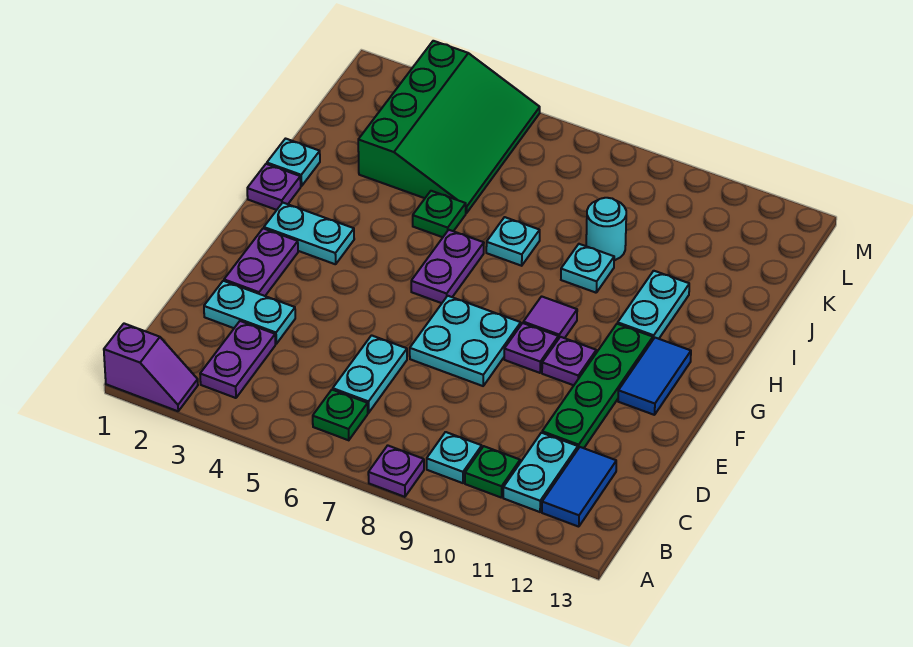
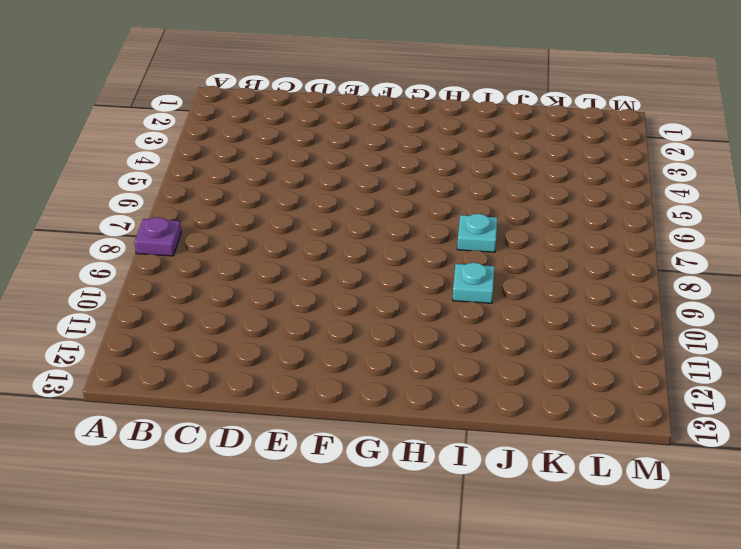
none -> purple slope A1:A2 level 1 top 1
none -> purple plate B3:C3 level 1
none -> green plate B6 level 1

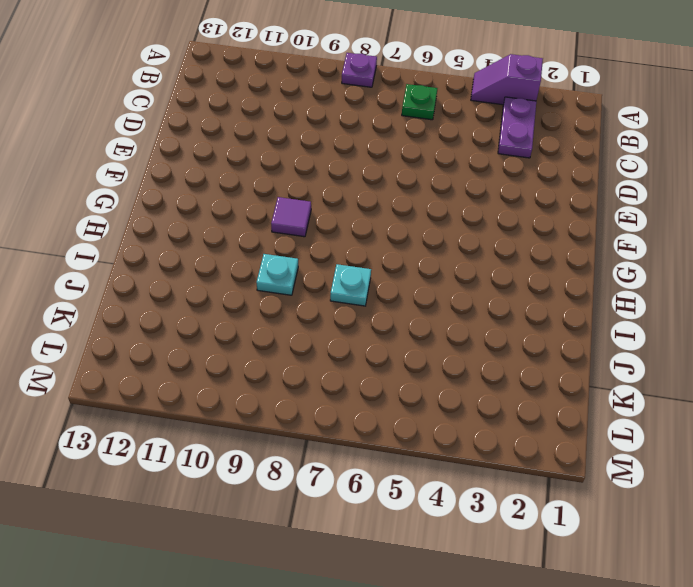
purple slope A3:A4 level 1 top 3 -> purple slope A1:A2 level 1 top 1
none -> cyan plate B9 level 1
none -> green plate B10 level 1
none -> cyan plate B11:C11 level 1

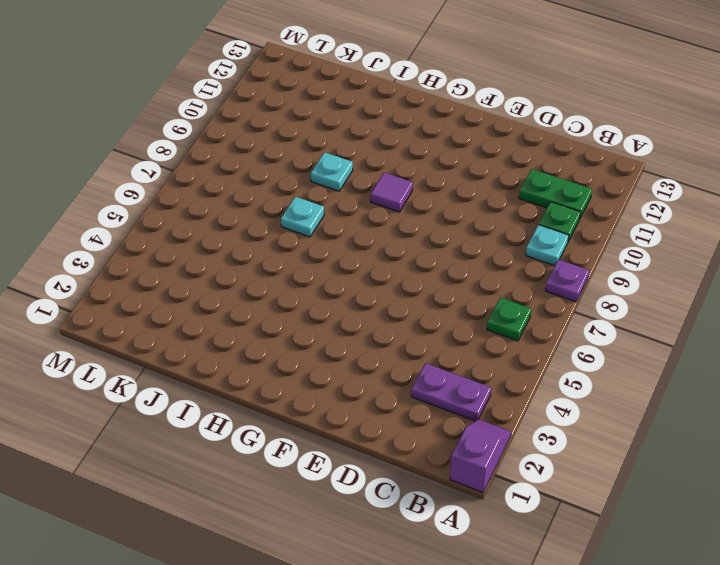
green plate B11:C11 level 1 -> cyan plate B11:C11 level 1
none -> blue tile B12:C12 level 1
none -> cyan plate C6:D6 level 1
none -> cyan plate D2:D3 level 1

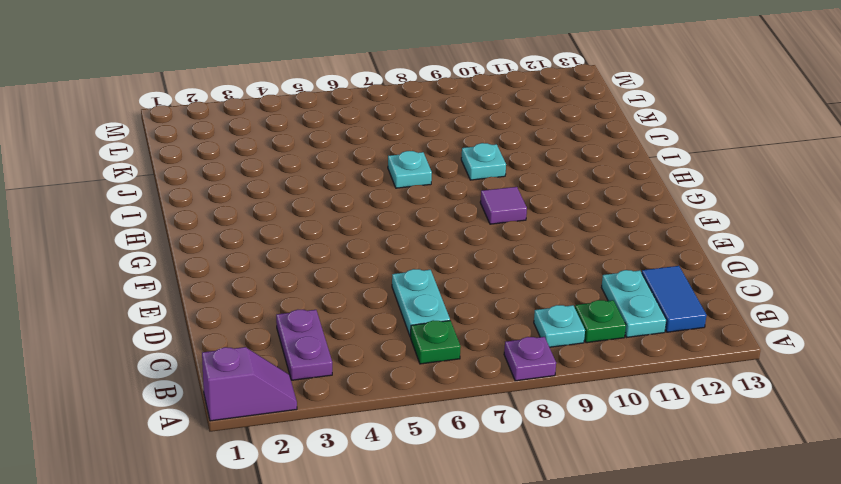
none -> cyan plate D2:D3 level 1
none -> green plate D11:G11 level 1
none -> purple plate E2:F2 level 1

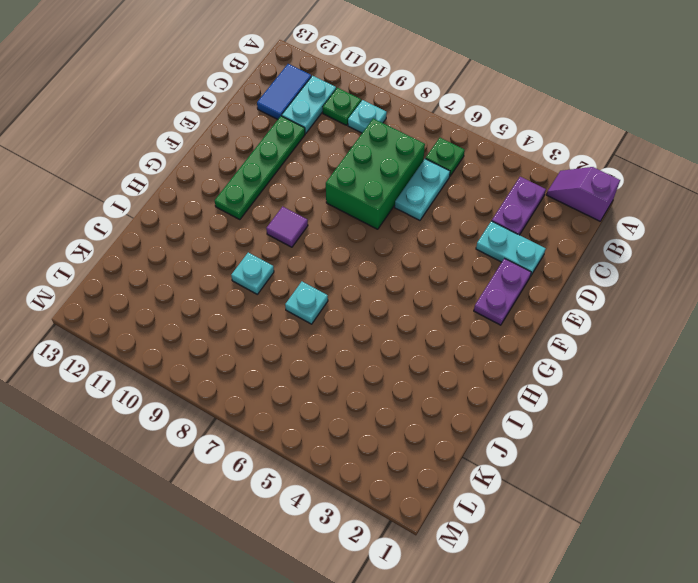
green brick C7:E8 level 1 -> cyan plate E7:F8 level 1
none -> purple plate A8 level 1
none -> purple plate F9 level 1
none -> purple plate F10 level 1

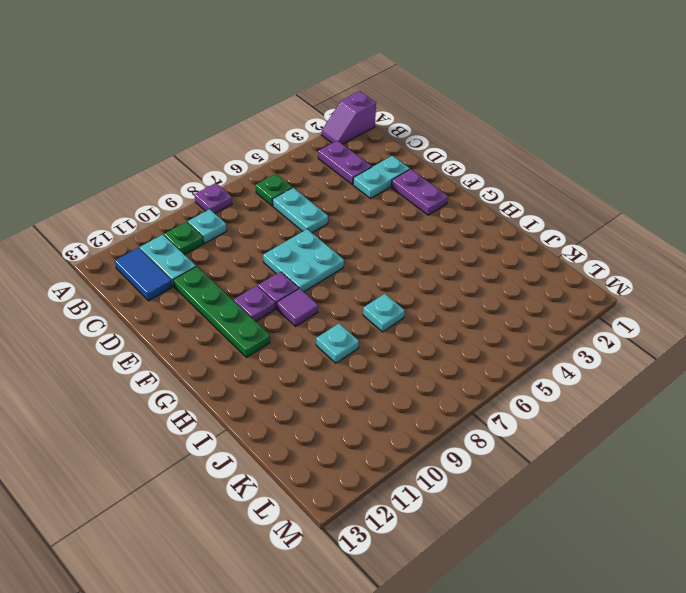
none -> blue tile F12:G12 level 1
none -> cyan plate G2:G3 level 1
none -> purple plate G6:H6 level 1

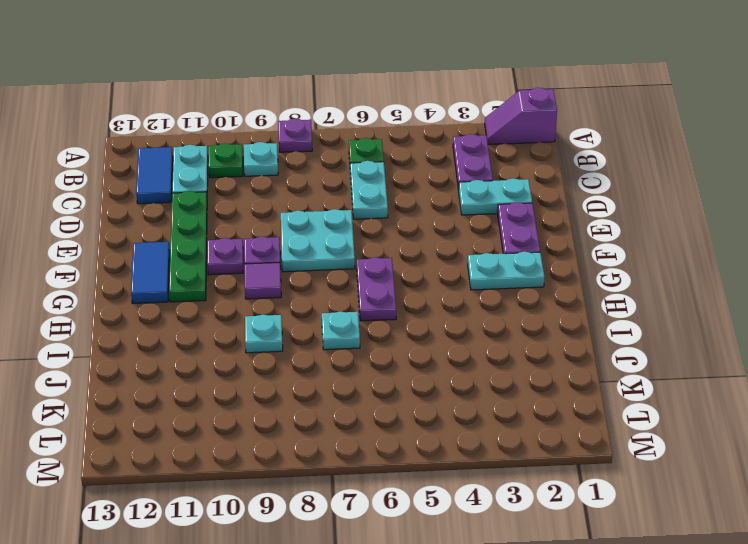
none -> purple plate H1 level 1
none -> cyan plate H11:I11 level 1
none -> cyan plate I1 level 1

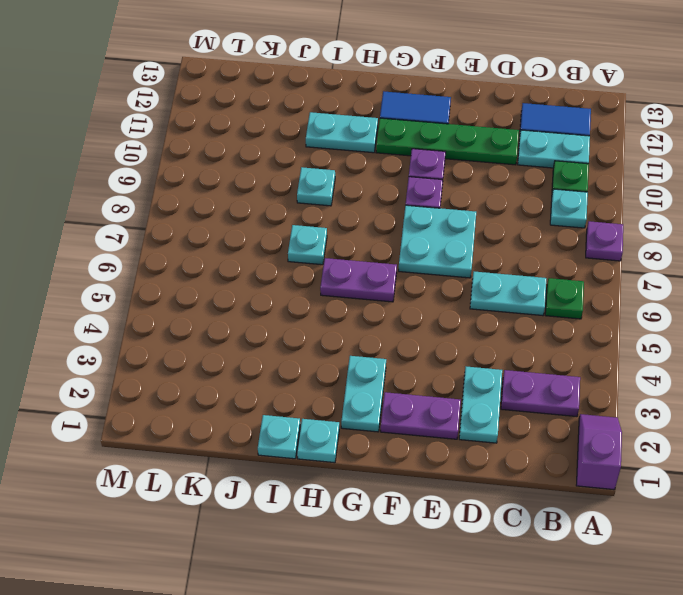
cyan plate H1 level 1 -> purple plate H1 level 1
none -> purple tile G9 level 1
none -> green plate I5 level 1
none -> green slope J3:M5 level 1 top 3

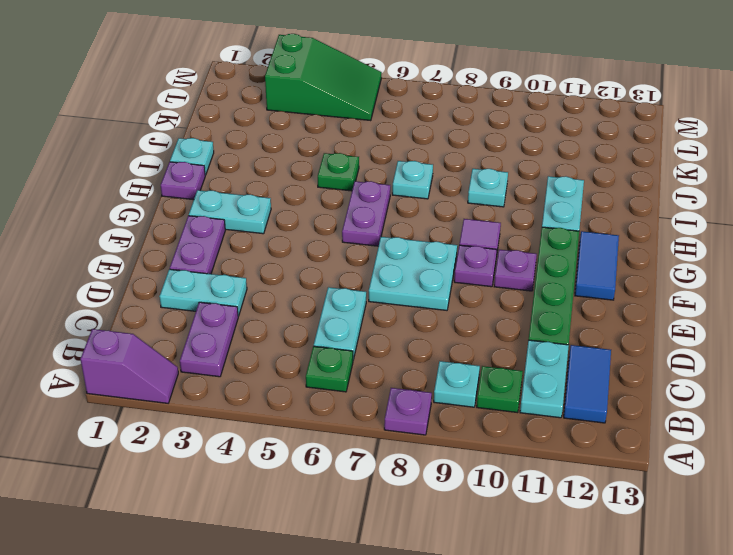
green slope L3:M5 level 1 top 3 -> green slope J3:M5 level 1 top 3
none -> cyan round brick J9 level 1

